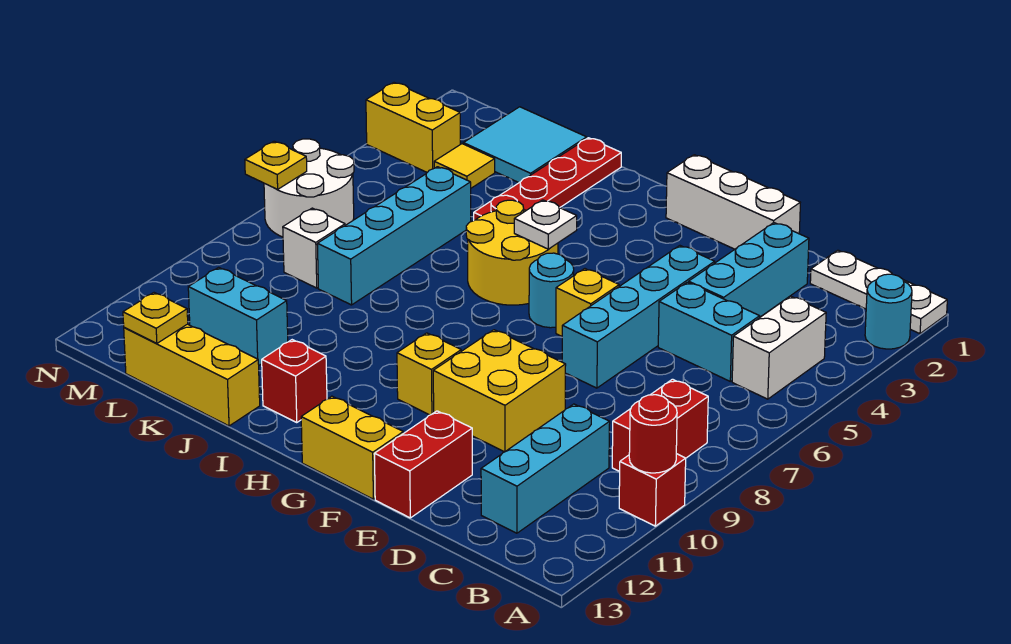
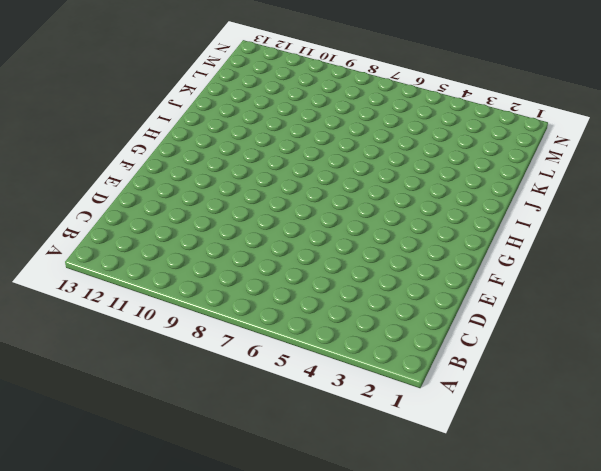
none -> white plate A1:C1 level 1
none -> cyan round brick A2 level 1
none -> red brick A10 level 1
none -> white brick B4:B5 level 1

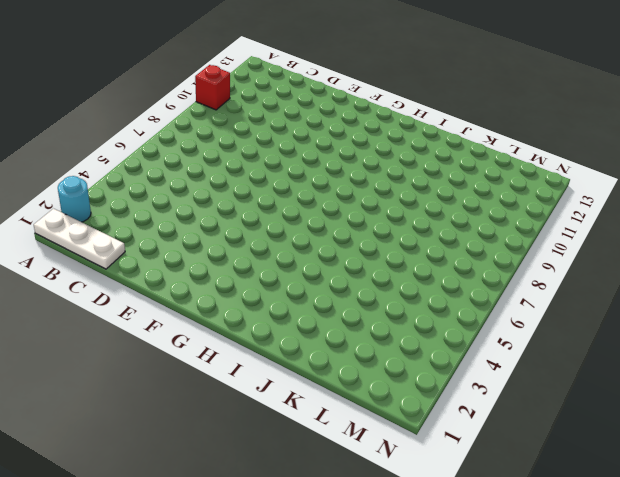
none -> white brick B4:B5 level 1
none -> red brick B8:B9 level 1
none -> cyan brick C5:D5 level 1
none -> cyan brick C10:C12 level 1

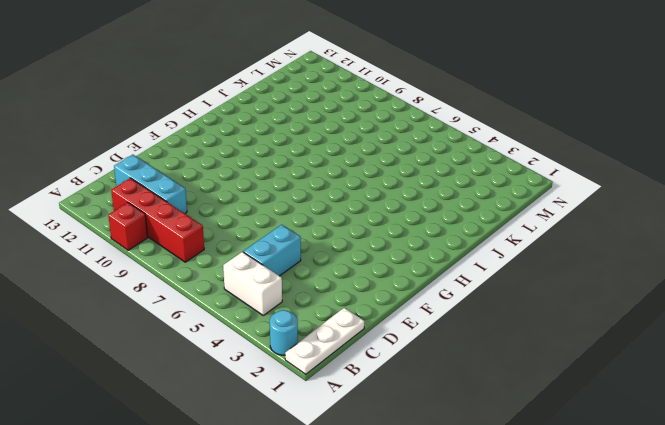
red brick B8:B11 level 1 -> red brick B8:B9 level 1
none -> cyan brick D2:D4 level 1
none -> white brick E1:G1 level 1
none -> cyan brick E4:E7 level 1
none -> yellow brick E9:F10 level 1

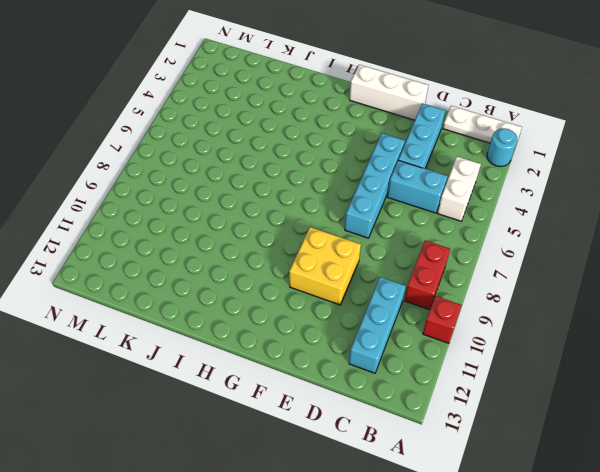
none -> red brick E12:E13 level 1
none -> yellow brick F6 level 1
none -> yellow brick F13:G13 level 1
none -> cyan round brick G6 level 1

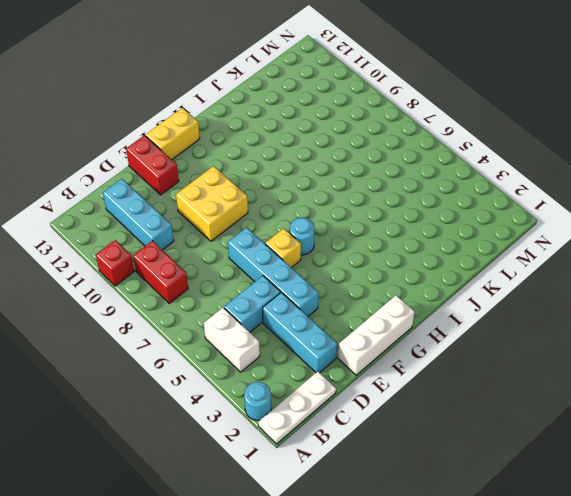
none -> yellow brick G10 level 1
none -> yellow round brick H5:I6 level 1
none -> red brick I12 level 1
none -> red plate J1:J4 level 1

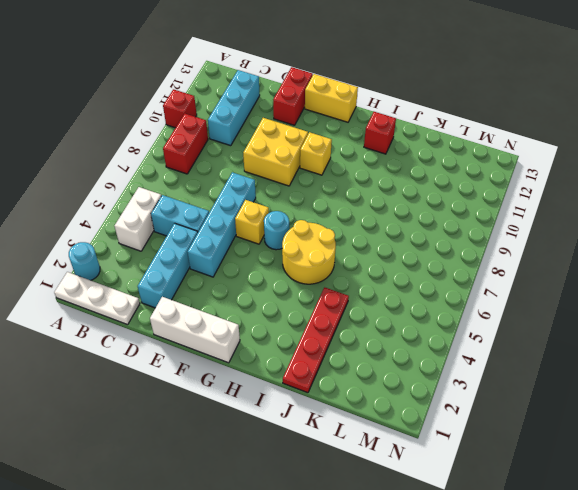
none -> yellow brick J13:L13 level 1
none -> cyan tile K1:L2 level 1
none -> cyan brick K5:K8 level 1
none -> cyan brick K11:L11 level 1

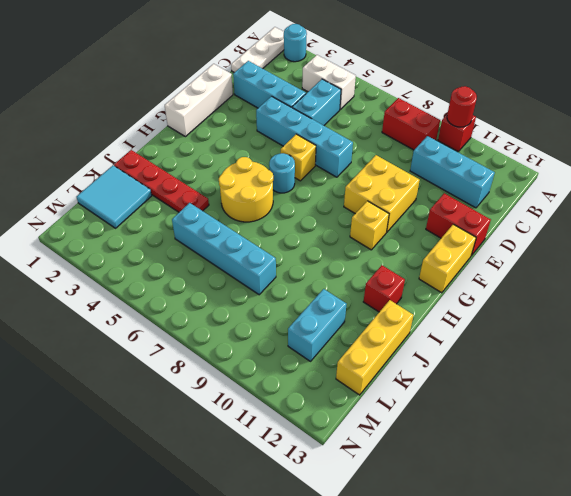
none -> yellow tile L3 level 1
none -> white brick L8 level 1
none -> yellow brick M3:N3 level 1
none -> white round brick M6:N7 level 1

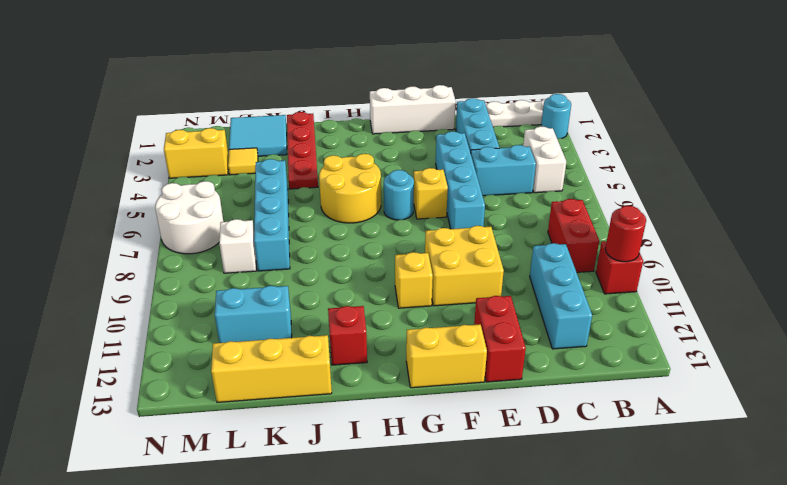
none -> white plate H5 level 2
none -> yellow plate L13 level 2
none -> yellow plate N7 level 2

